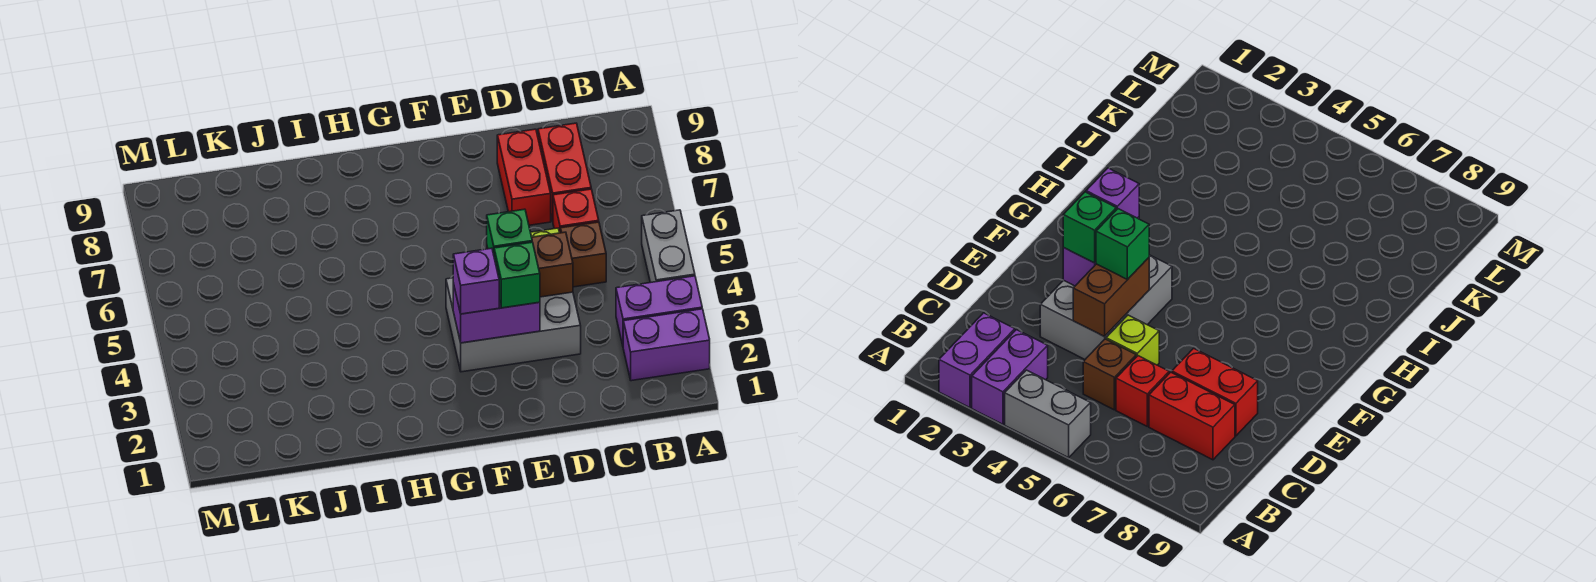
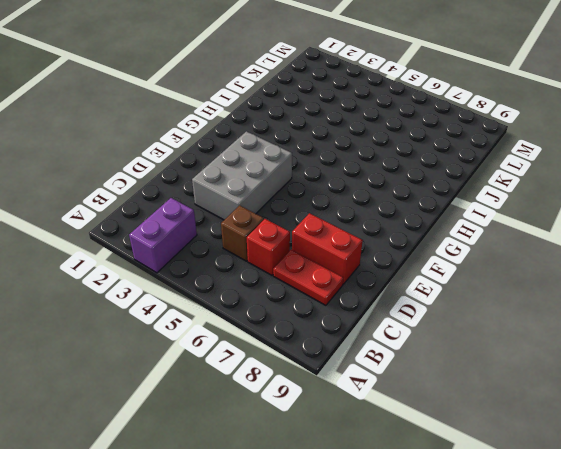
red plate C7:C8 level 1 -> red brick C7:C8 level 1
none -> purple brick A2:B2 level 1
none -> grey brick A4:A5 level 1
none -> lime brick D5 level 1

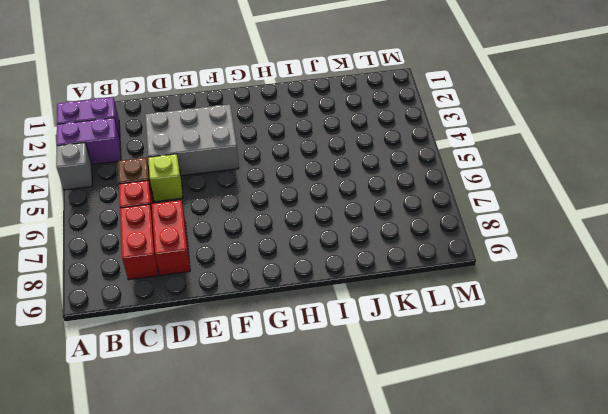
grey brick A4 level 1 -> grey brick A4:A5 level 1
none -> brown brick D4:E4 level 2
none -> purple brick E3:F3 level 2
none -> green brick E3 level 3

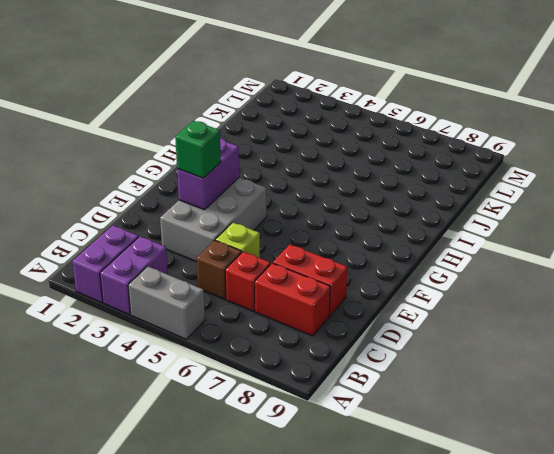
none -> brown brick D4:E4 level 2
none -> green brick E4 level 3
none -> purple brick F3 level 3

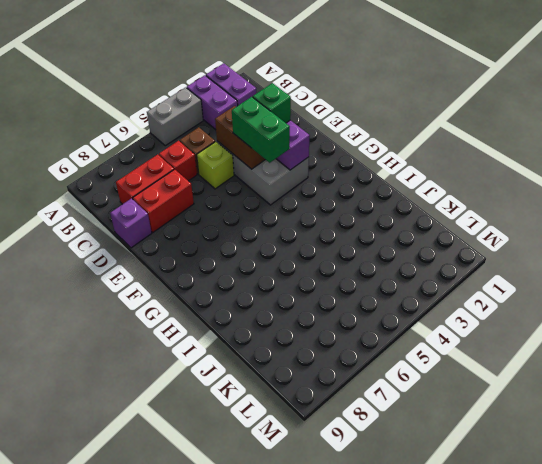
purple brick D9 level 1 -> purple brick F3 level 3
green brick E4:F4 level 3 -> green brick E4 level 3

